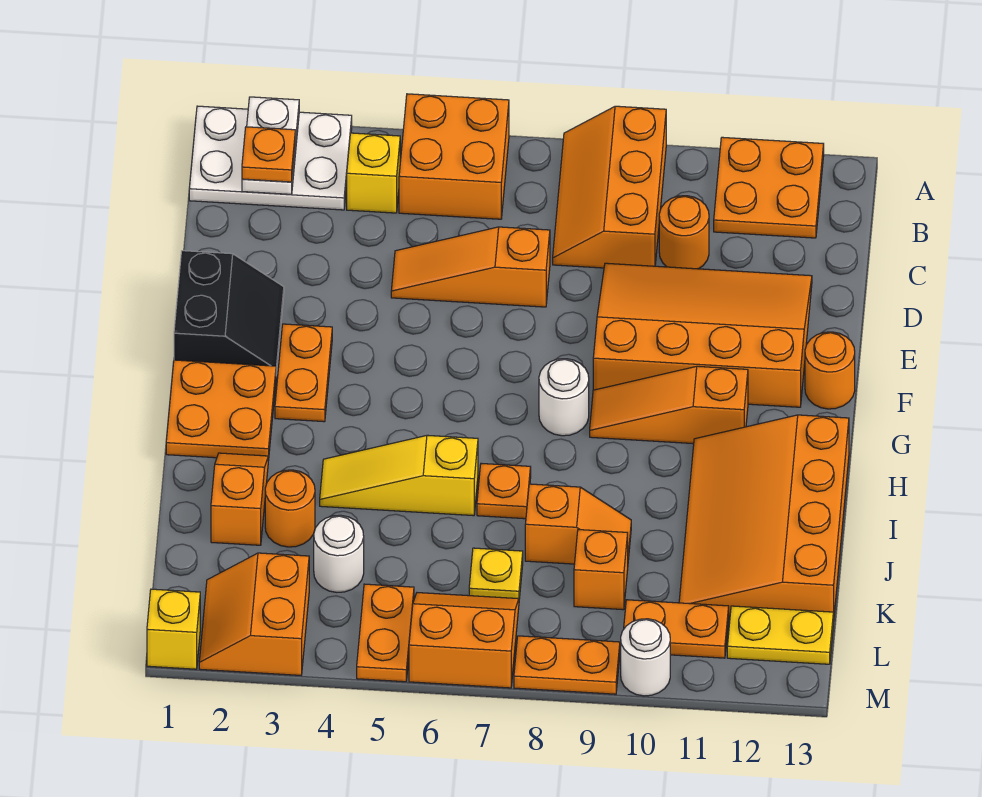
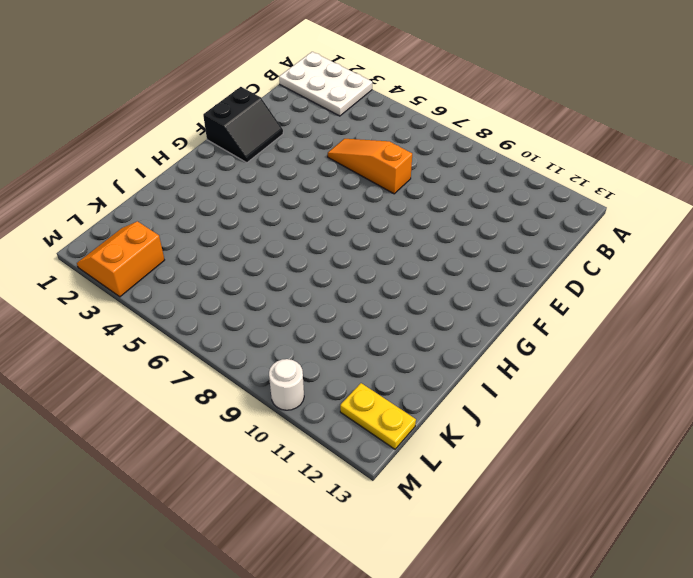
none -> orange brick A5:B6 level 1
none -> orange slope A8:C9 level 1 top 9
none -> orange plate A11:B12 level 1
none -> yellow brick B4 level 1

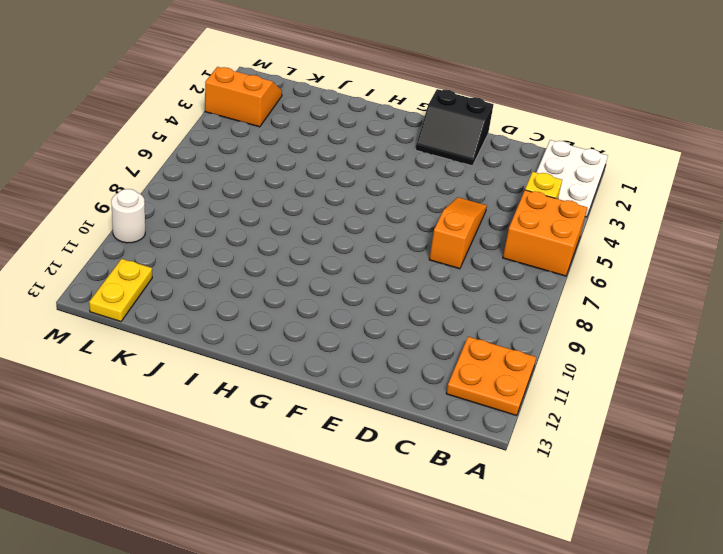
none -> orange slope A8:C9 level 1 top 9
none -> orange round brick C10 level 1
none -> orange slope D9:F12 level 1 top F
none -> orange plate F3:G3 level 1

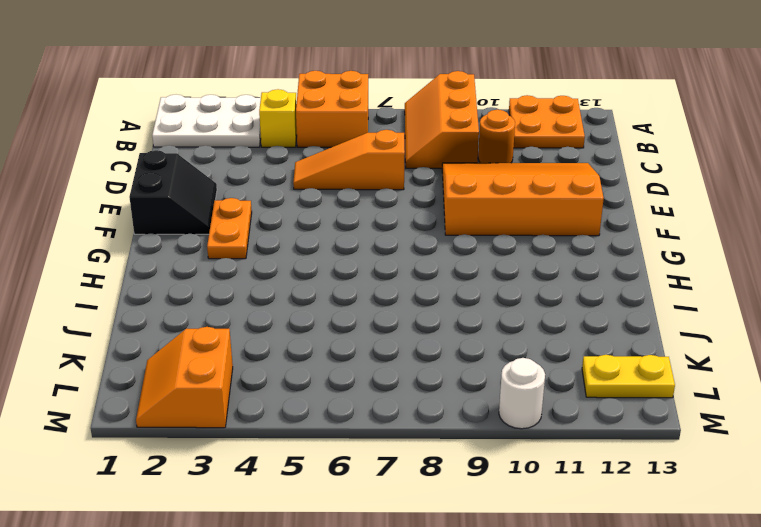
none -> orange round brick F13 level 1
none -> orange plate G1:H2 level 1
none -> white round brick G8 level 1
none -> orange slope G9:G11 level 1 top 11

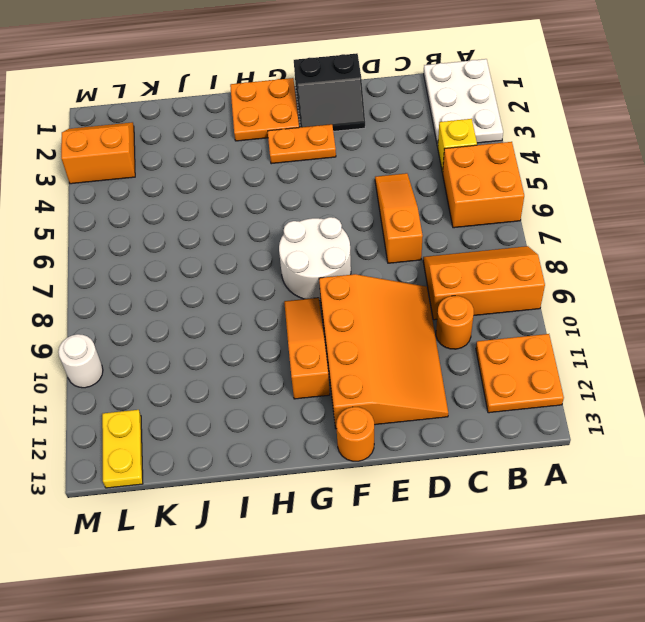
white round brick F7:G8 level 1 -> white round brick G8 level 1
none -> orange slope H11:K13 level 1 top 13
none -> orange slope I2:J2 level 1 top J
none -> yellow slope I4:I6 level 1 top 6
none -> orange plate I7 level 1

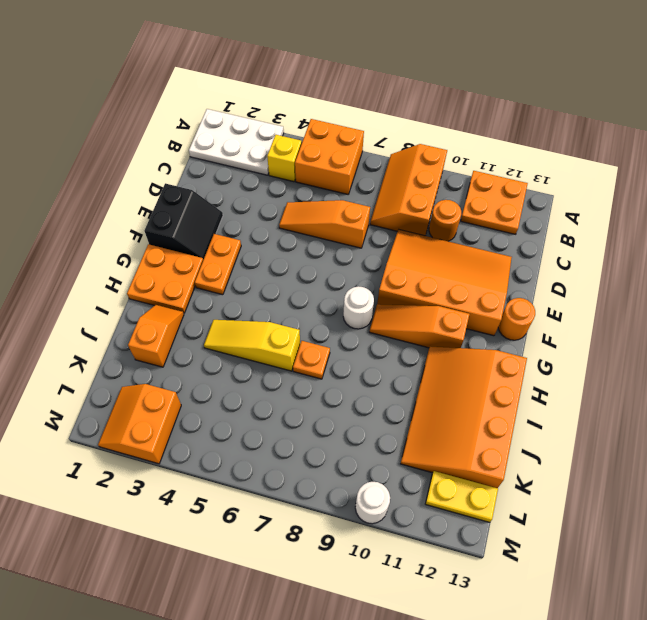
none -> orange round brick J3 level 1
none -> orange slope J8:J9 level 1 top 8
none -> white round brick K4 level 1
none -> yellow plate K7 level 1

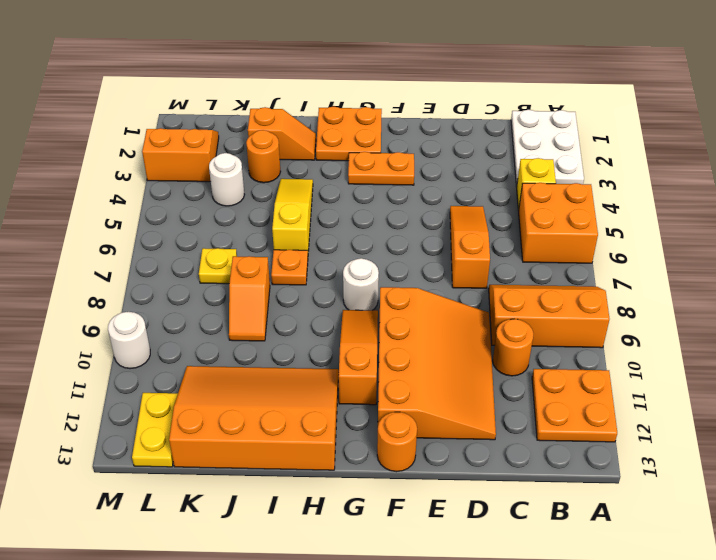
none -> black slope E1:F2 level 1 top 1
none -> orange brick K9 level 1
none -> orange plate L5:M5 level 1
none -> orange slope L6:M7 level 1 top M

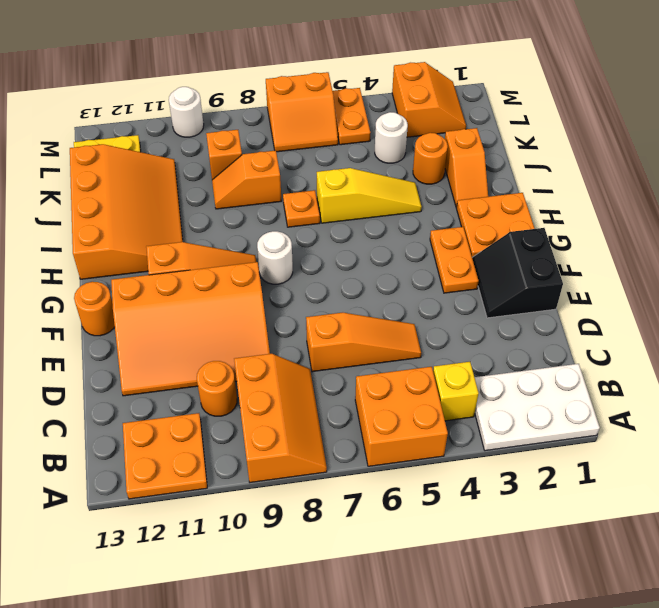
none -> yellow plate K7 level 1
none -> orange plate L10:L11 level 1
none -> yellow brick M1 level 1
none -> orange plate M8:M9 level 1

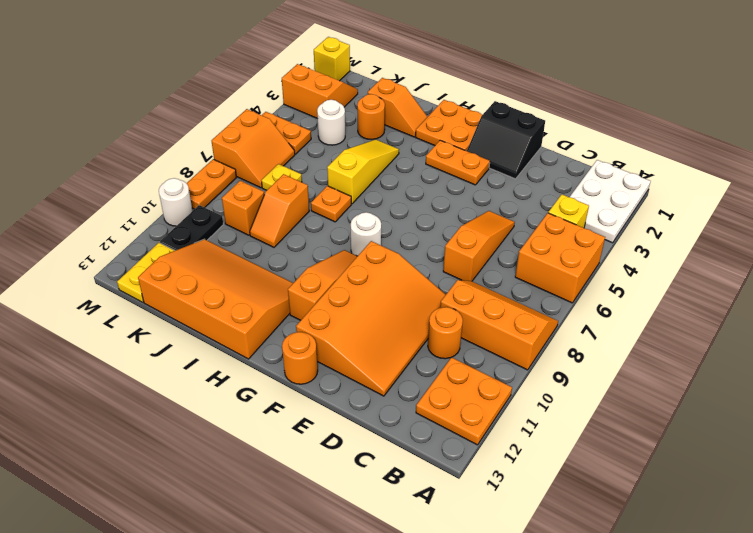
black plate L10:L11 level 1 -> orange plate L10:L11 level 1
none -> white plate A2:B2 level 2
none -> orange plate B2 level 3

